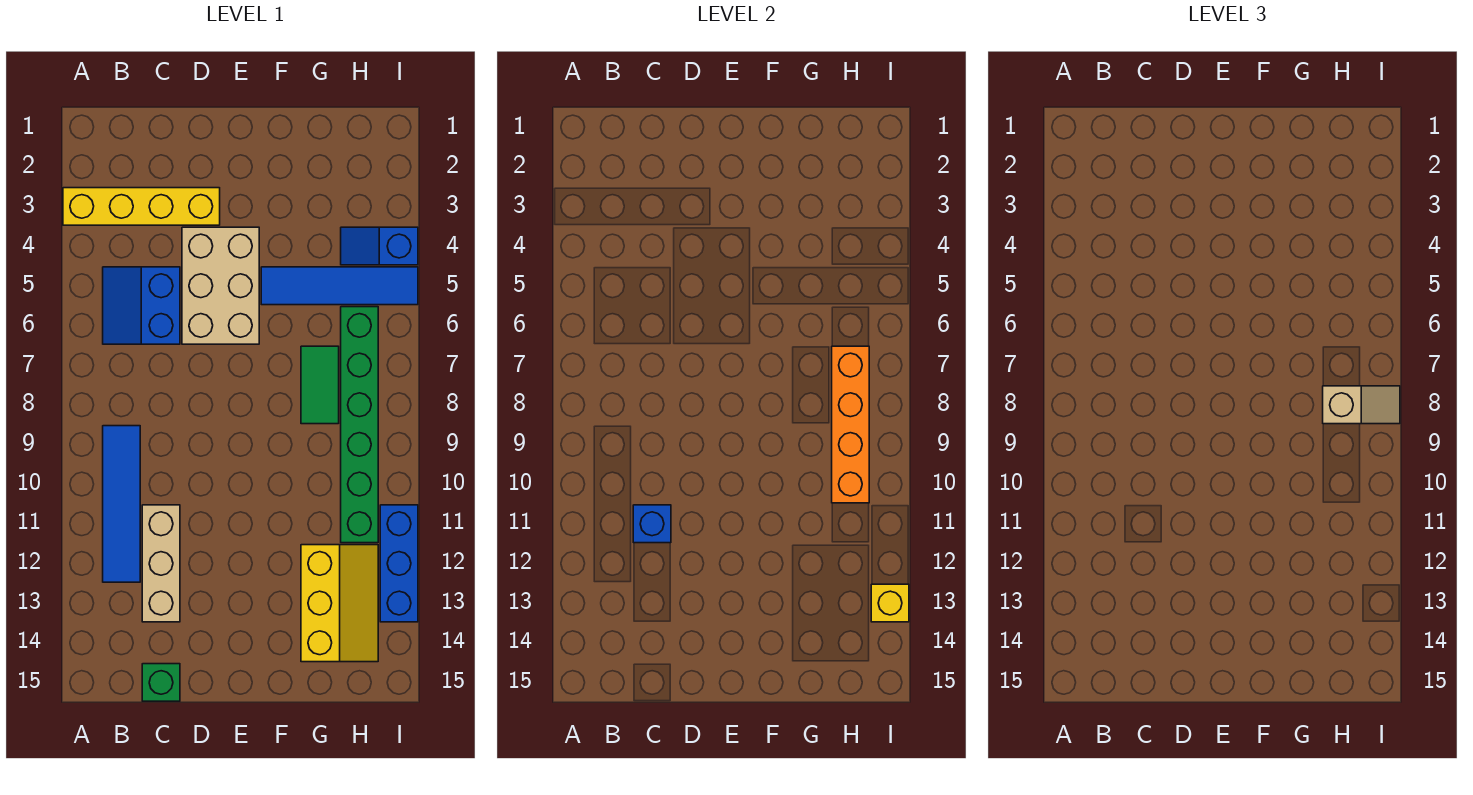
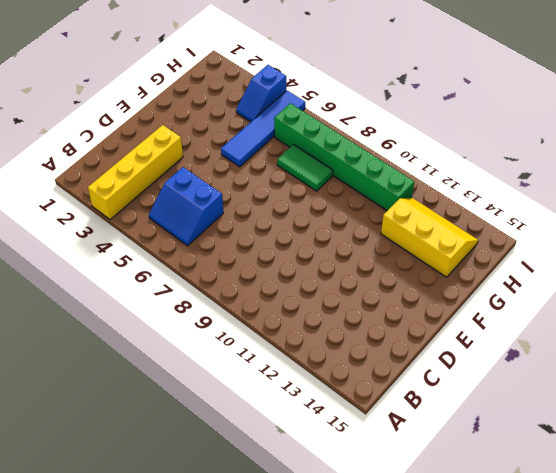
none -> blue tile B9:B12 level 1
none -> tan brick C11:C13 level 1
none -> green brick C15 level 1

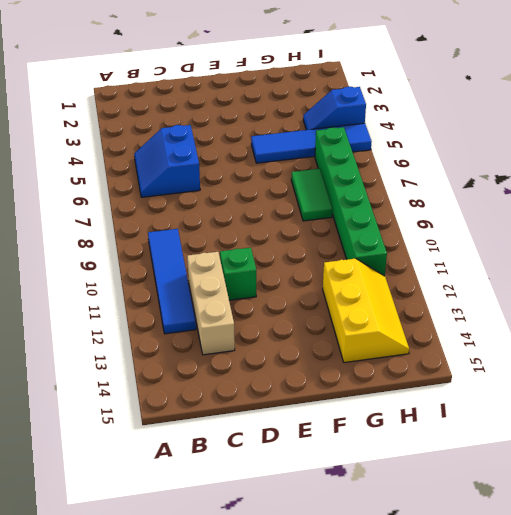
green brick D11 level 1 -> green brick C15 level 1
none -> yellow brick A3:D3 level 1
none -> tan brick D4:E6 level 1
none -> blue brick I11:I13 level 1

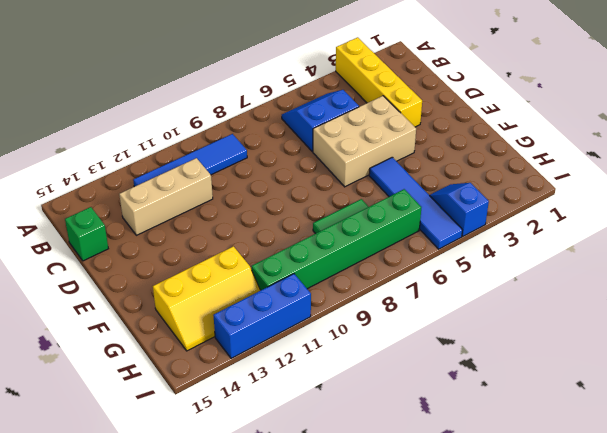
none -> blue brick C11 level 2
none -> orange brick H7:H10 level 2
none -> yellow brick I13 level 2

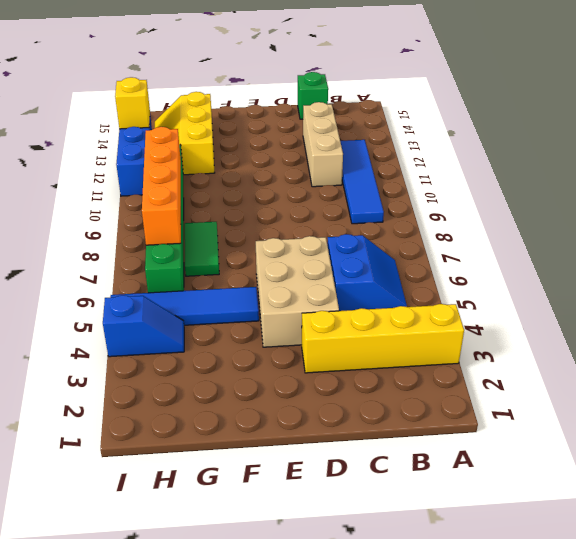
none -> blue brick C11 level 2
none -> tan slope H8:I8 level 3 top H

